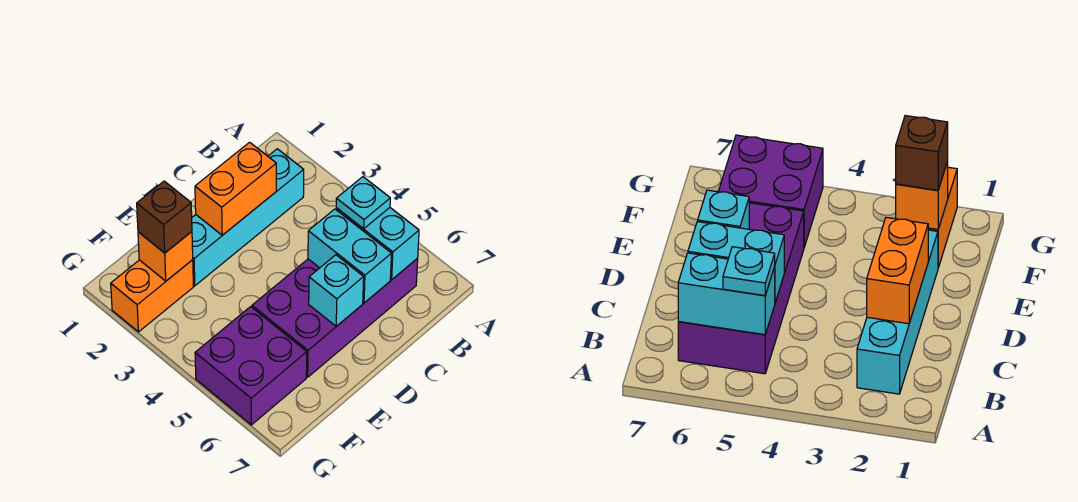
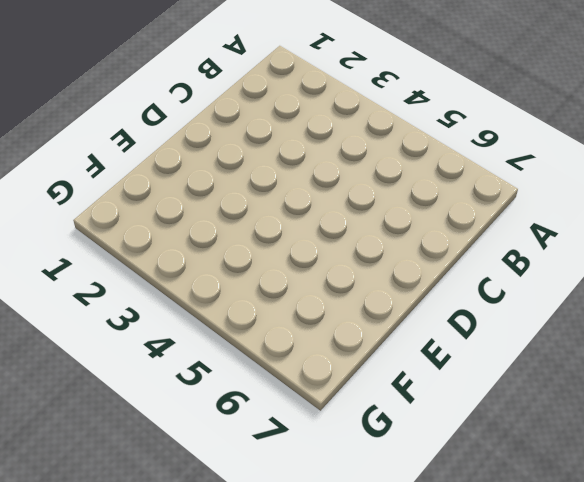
none -> cyan brick B2:E2 level 1
none -> purple brick B5:E6 level 1

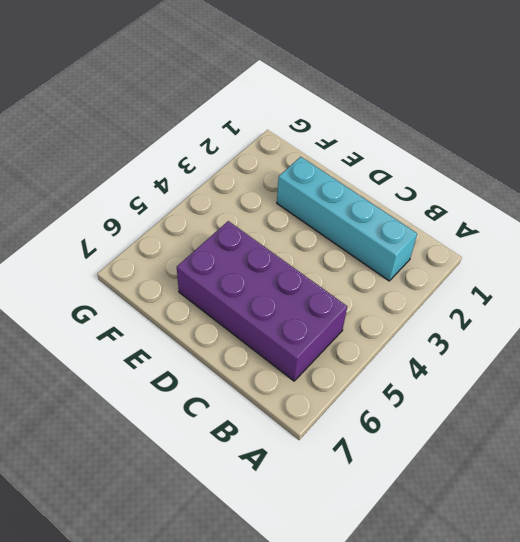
none -> orange brick F2:G2 level 1
none -> purple brick F5:G6 level 1

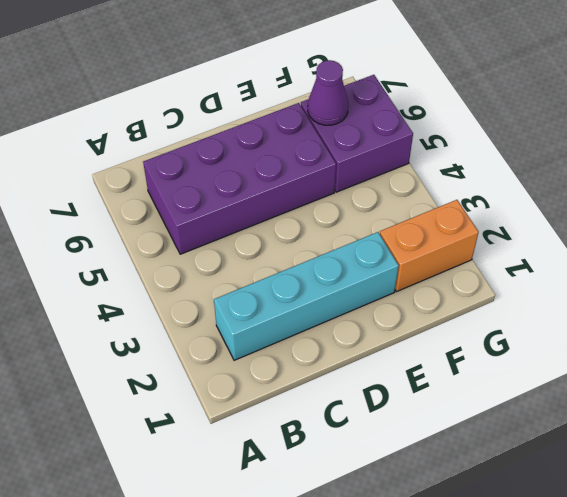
purple cone F6 level 2 -> none
none -> cyan brick B5:B6 level 2
none -> orange brick C2:D2 level 2

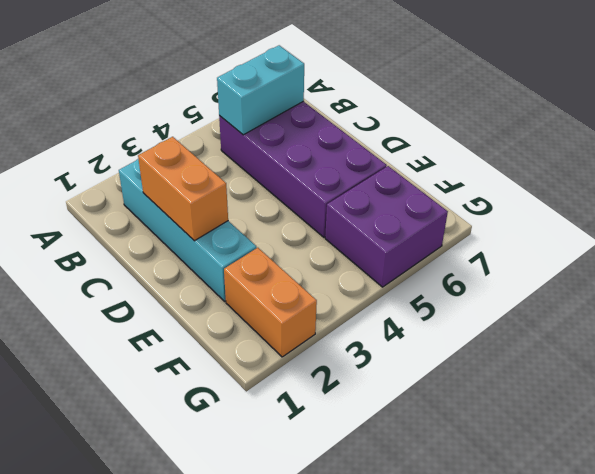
none -> cyan brick C5:C6 level 2
none -> cyan brick D6 level 2

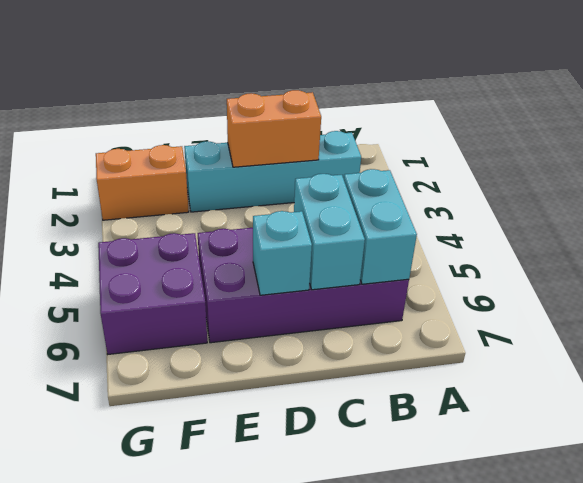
none -> orange brick F2 level 2
none -> cyan plate B5 level 3

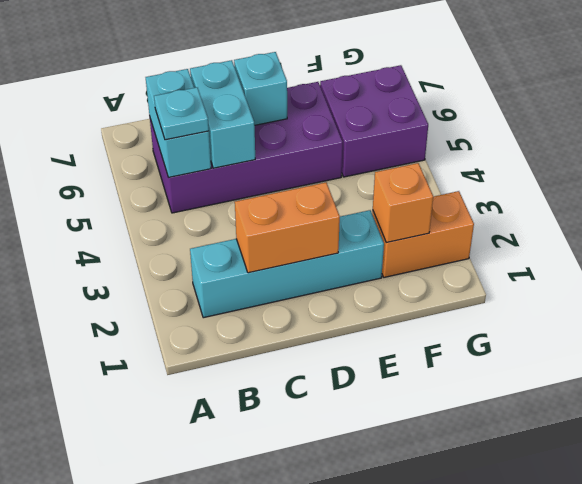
none -> brown brick F2 level 3

